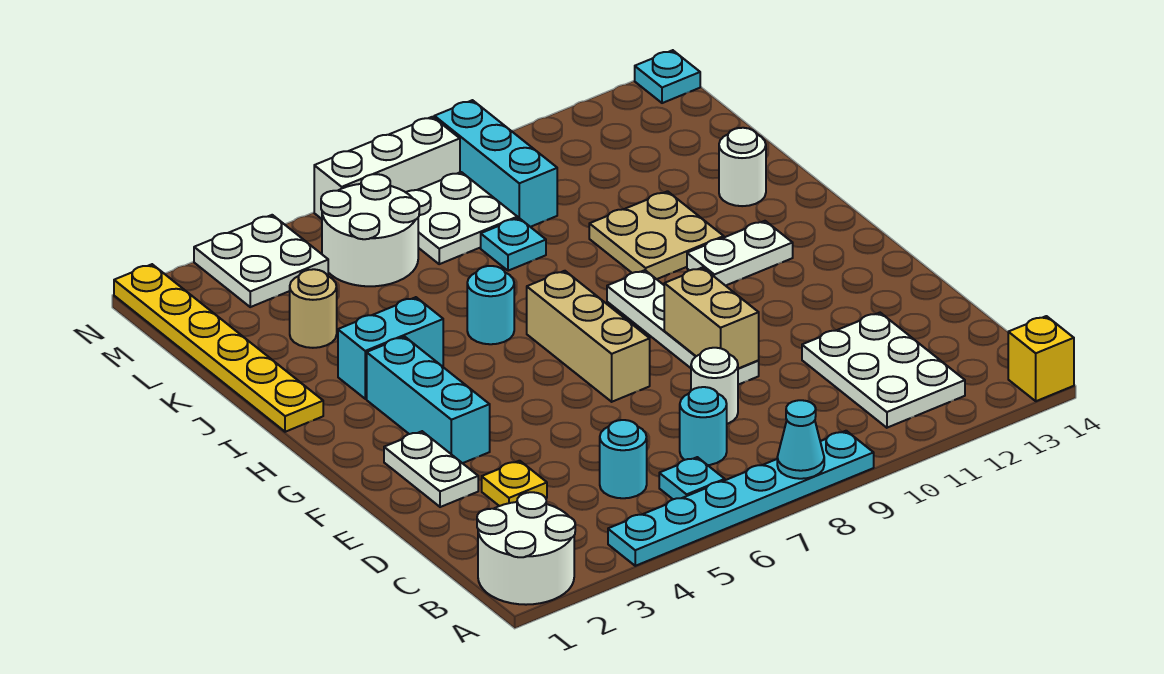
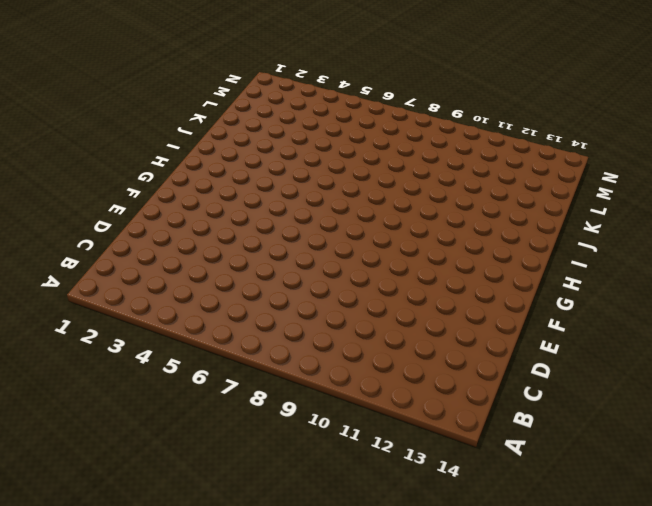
none -> white round brick A1:B2 level 1
none -> cyan plate A4:A9 level 1
none -> yellow brick A14 level 1

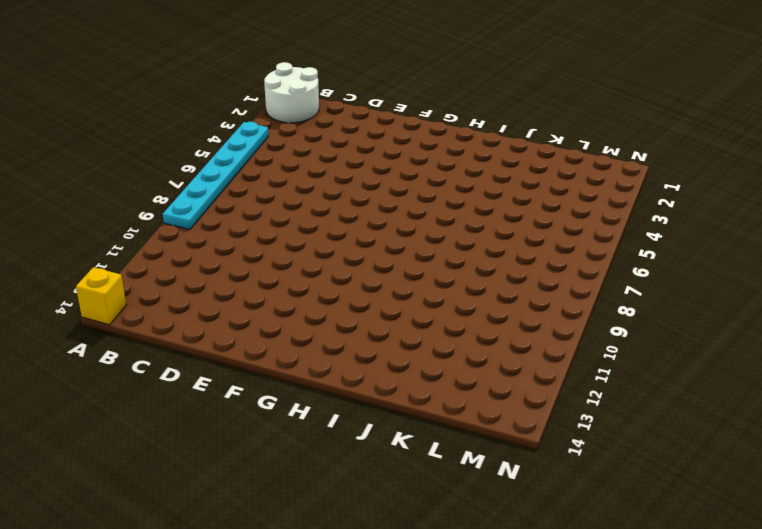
none -> cyan plate B6 level 1
none -> white plate B11:D12 level 1
none -> cyan round brick C5 level 1

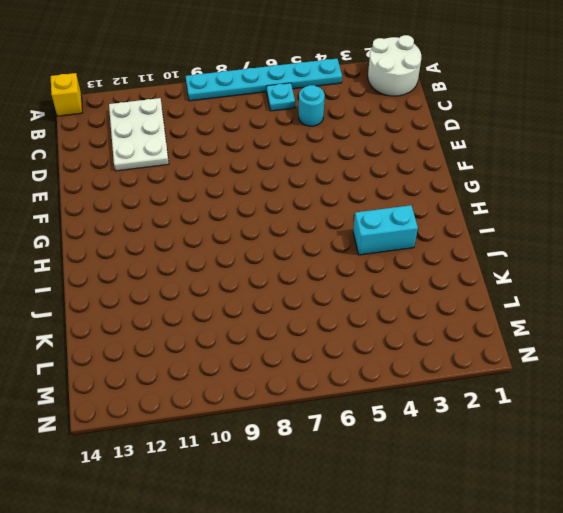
none -> cyan round brick C7 level 1
none -> yellow plate D3 level 1
none -> white round brick D8 level 1

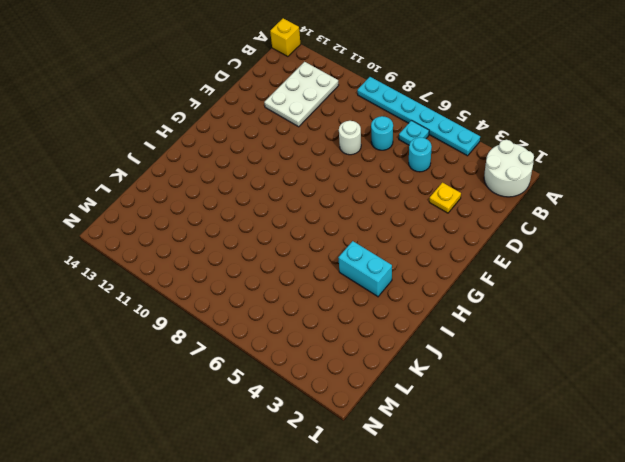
none -> white plate E2:F2 level 1
none -> white plate E9:H9 level 1
none -> cyan brick F3:H3 level 1

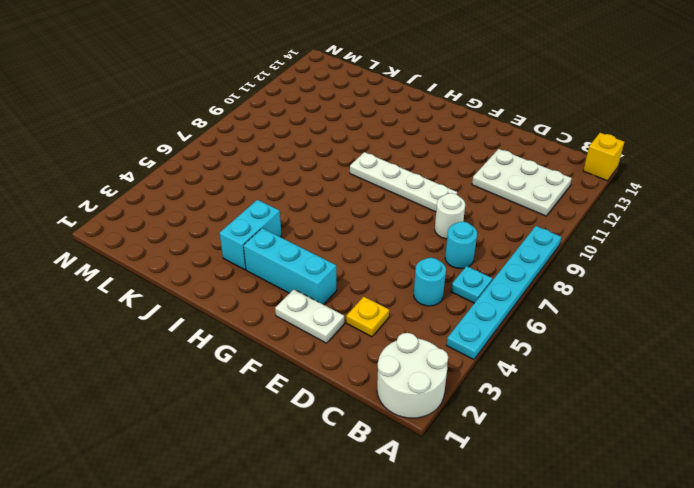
none -> tan brick F7:H7 level 1
none -> white plate H11:H12 level 1
none -> yellow plate I1:N1 level 1

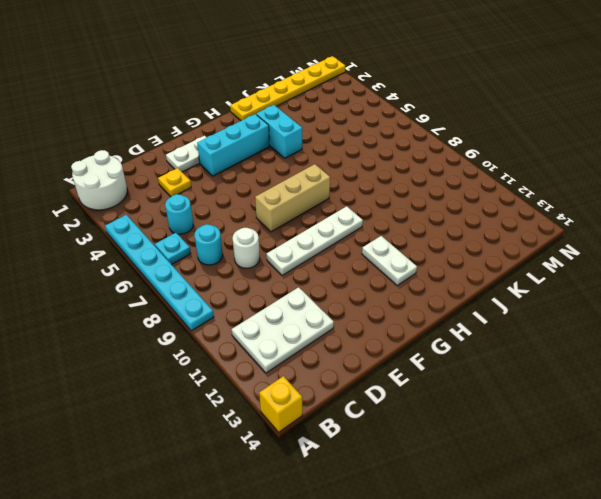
none -> cyan round brick I6 level 1
none -> tan plate I10:J11 level 1
none -> white round brick J13 level 1

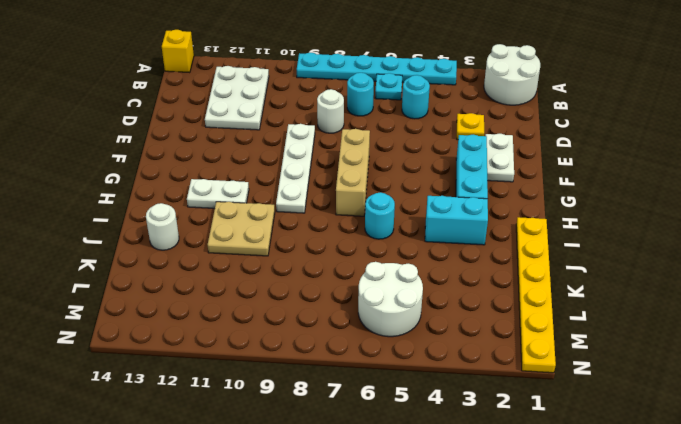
none -> tan round brick K3 level 1
none -> cyan plate K8 level 1
none -> white plate L7:M8 level 1

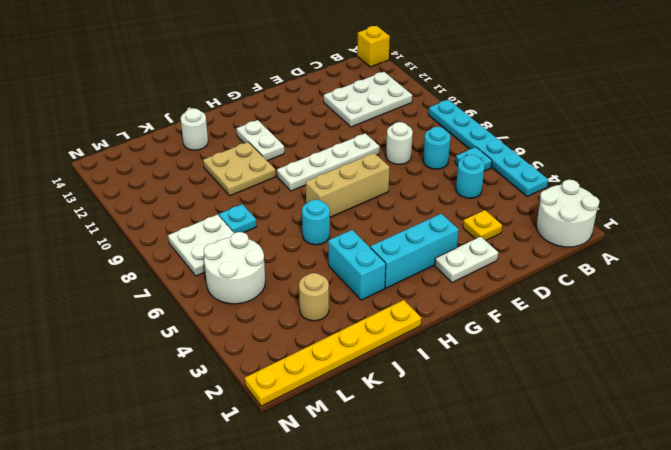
none -> cyan brick L9:N9 level 1
none -> white plate M3:N4 level 1
none -> white brick N6:N8 level 1

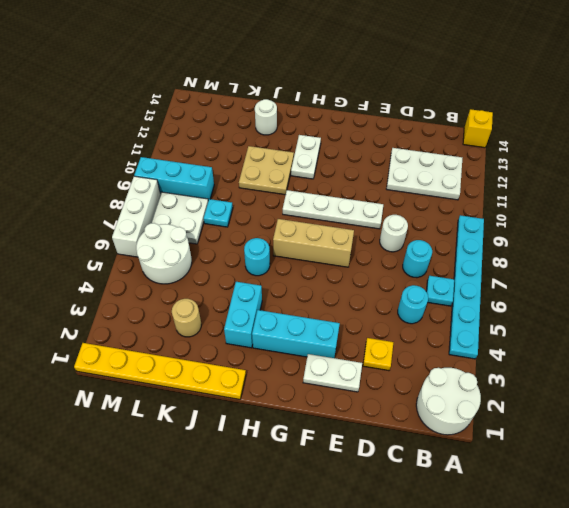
none -> white plate M3:N4 level 1
none -> cyan plate N14 level 1
none -> cyan cone A8 level 2

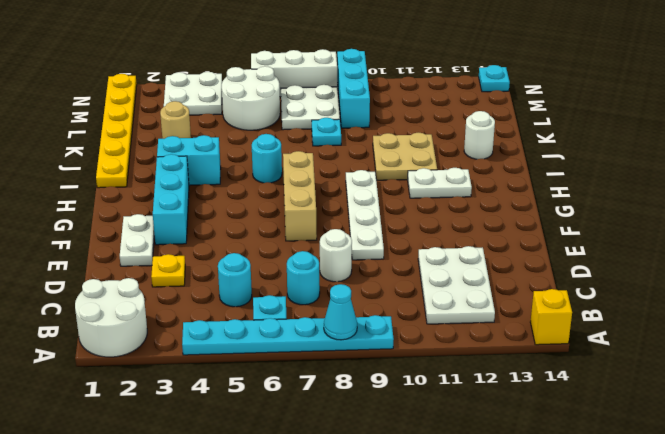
none -> tan brick E9:F9 level 2

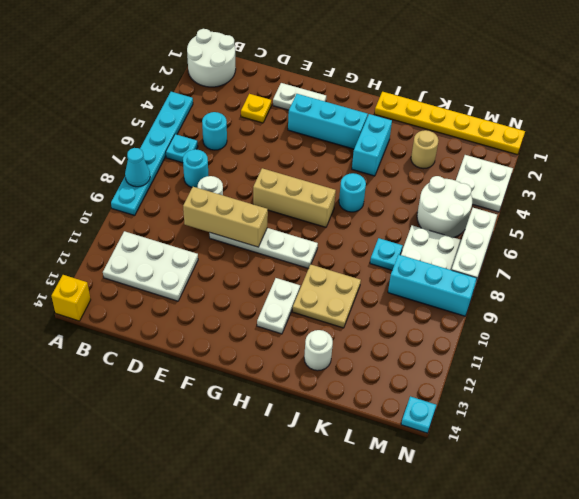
tan brick D9:F9 level 2 -> tan brick E9:F9 level 2

